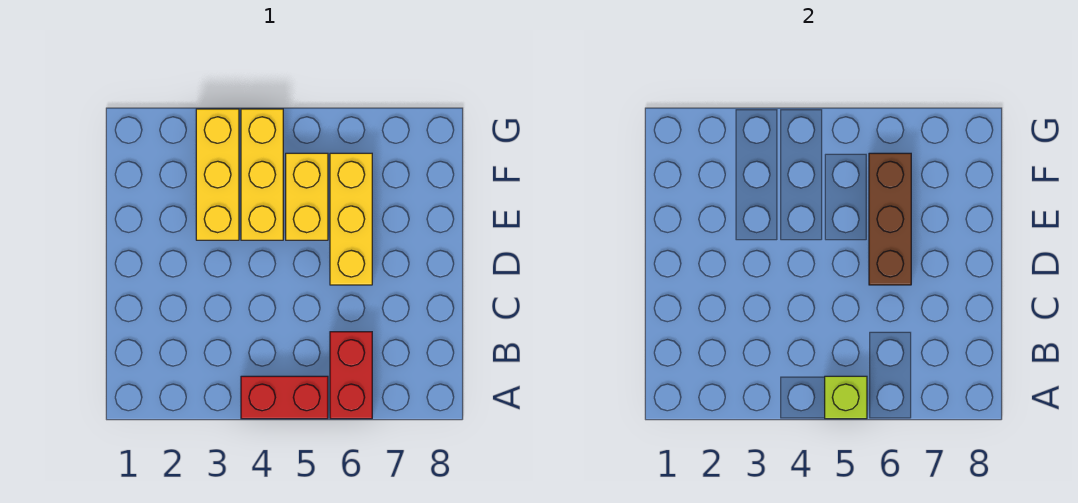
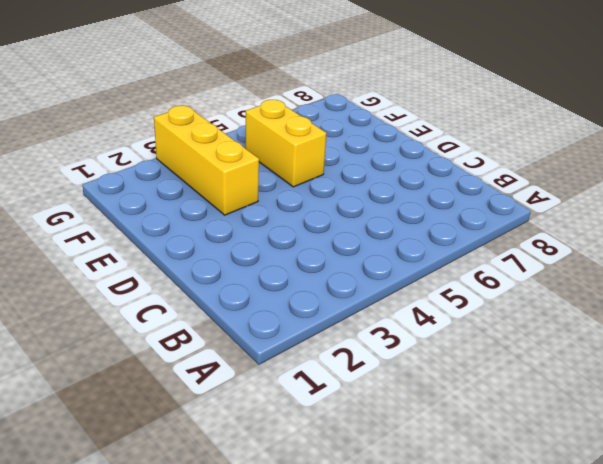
none -> red brick A4:A5 level 1
none -> red brick A6:B6 level 1

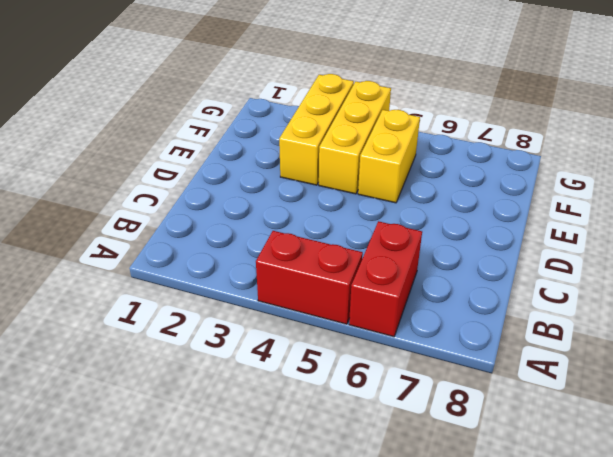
none -> yellow brick D6:F6 level 1
none -> lime brick A5 level 2

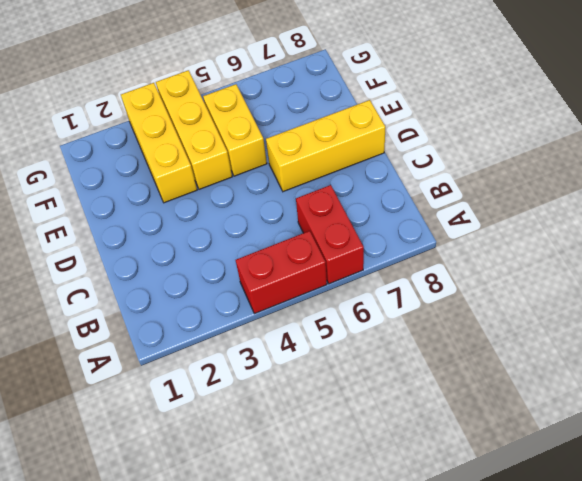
yellow brick D6:D8 level 1 -> yellow brick D6:F6 level 1
none -> lime brick A5 level 2
none -> brown brick D6:F6 level 2

